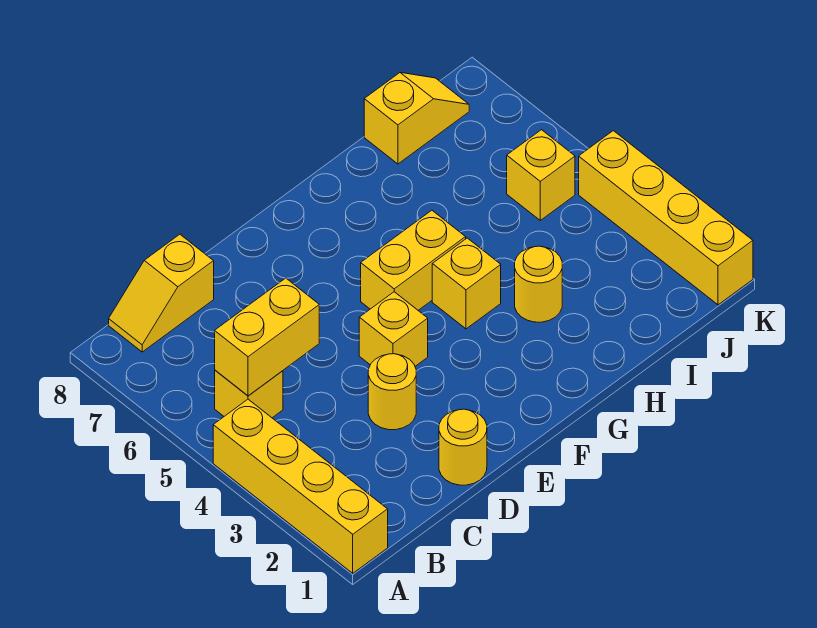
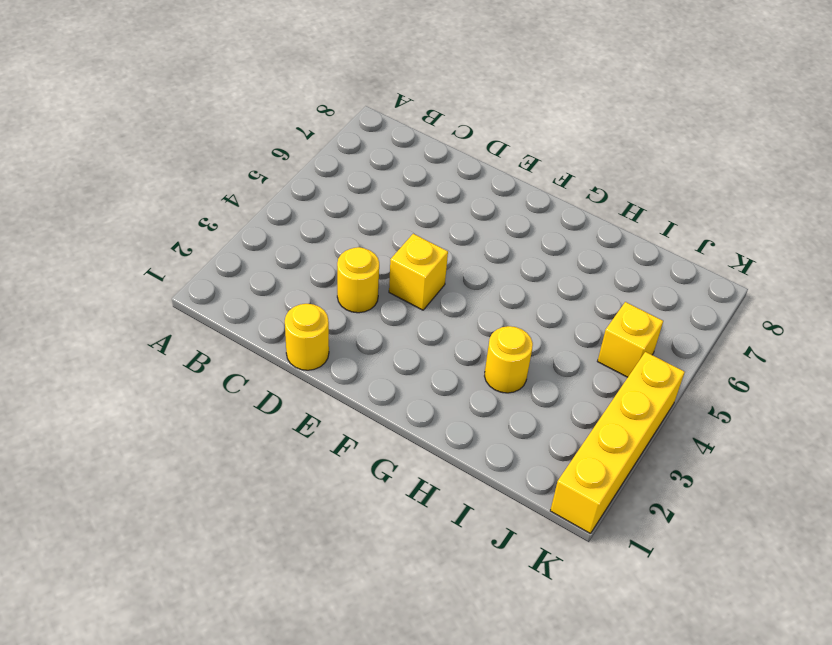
none -> yellow brick A1:A4 level 1
none -> yellow brick B5 level 1
none -> yellow slope B8:C8 level 1 top C

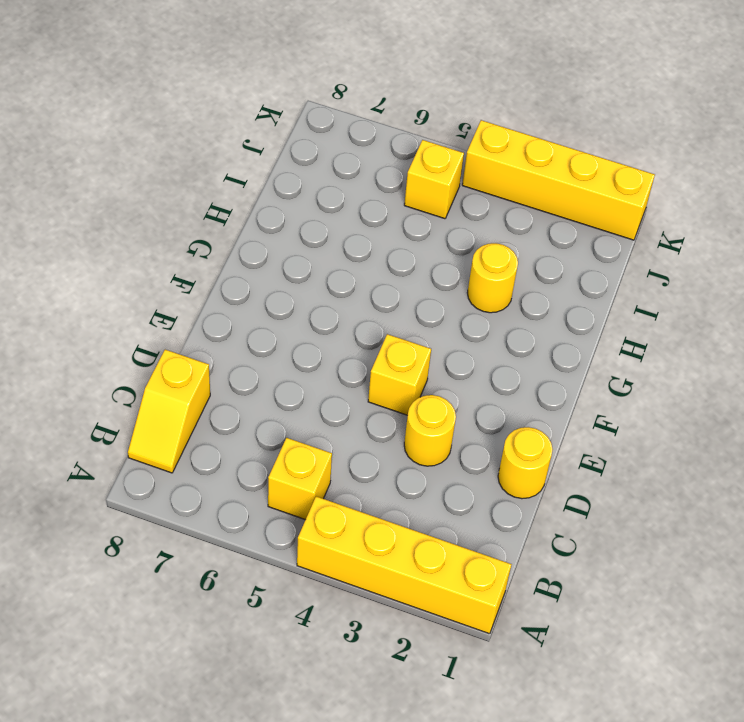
none -> yellow brick F5:G5 level 1
none -> yellow brick G4 level 1
none -> yellow slope I8:J8 level 1 top I

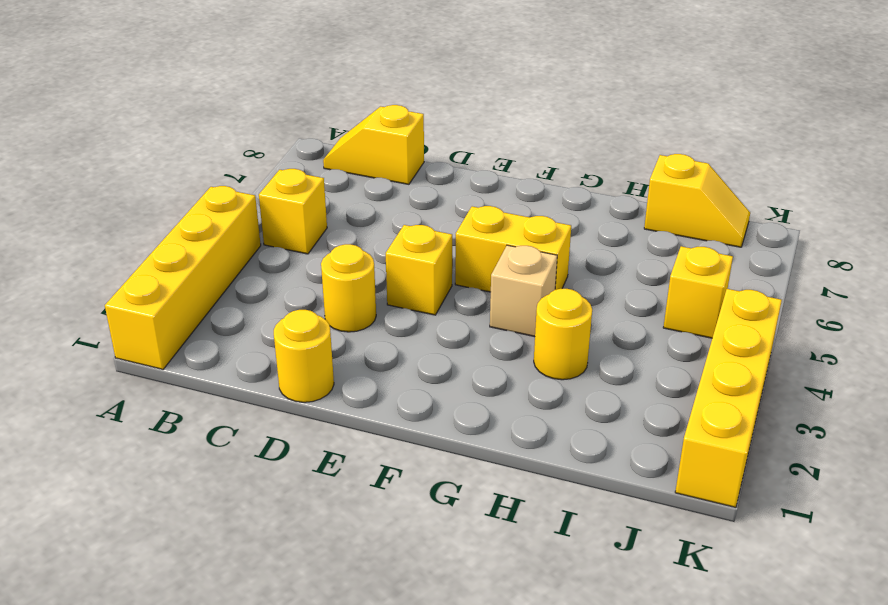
tan brick G4 level 1 -> yellow brick G4 level 1
none -> yellow brick B5:C5 level 2

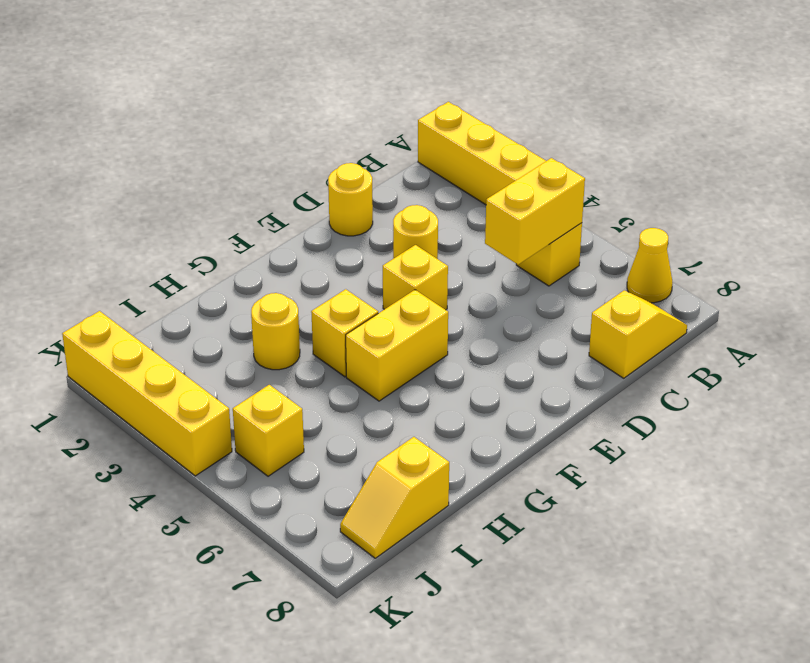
yellow cone A7 level 1 -> none

